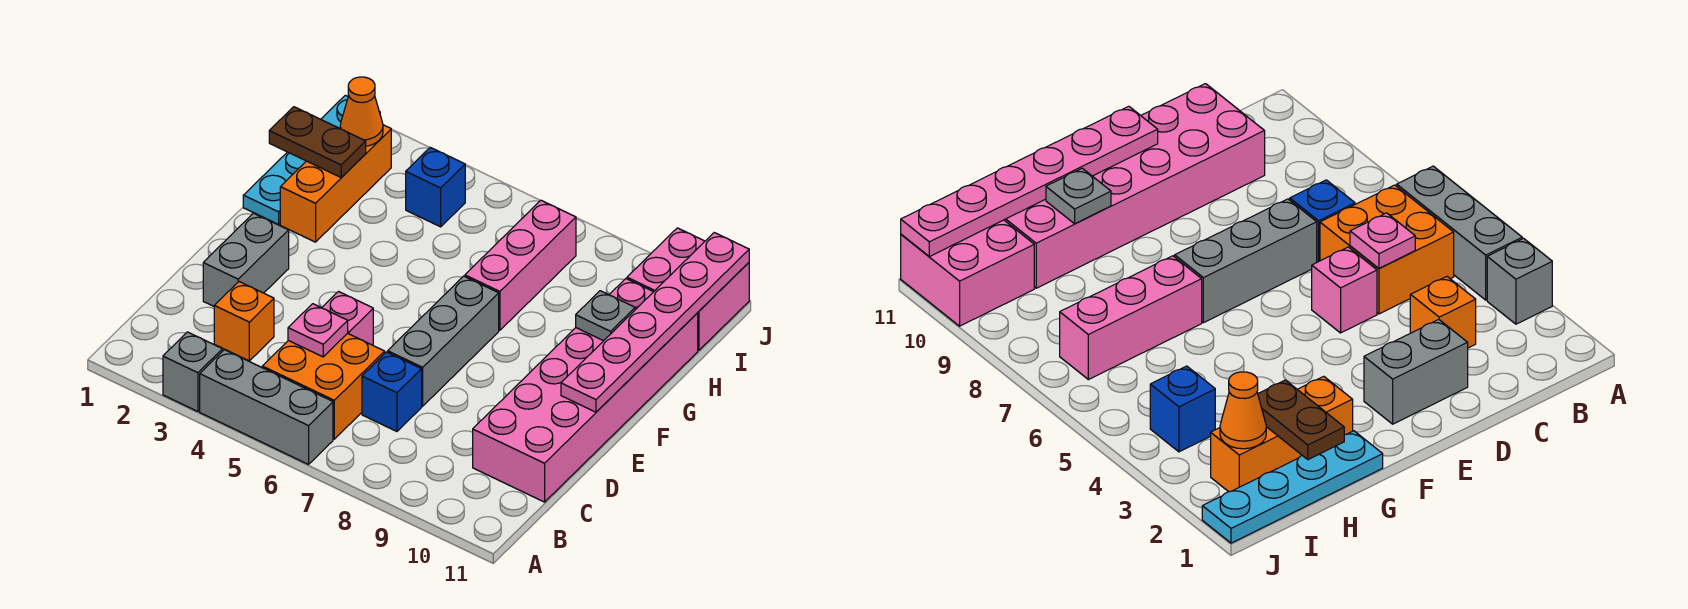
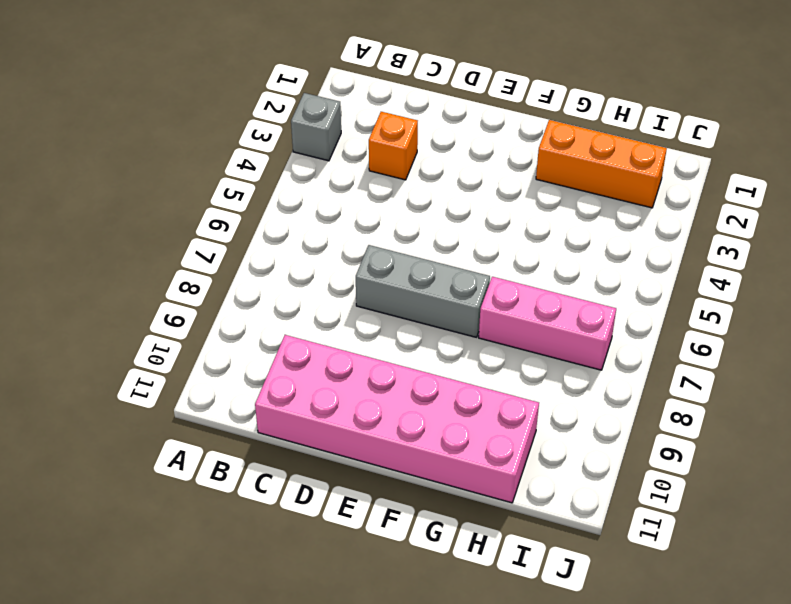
none -> grey brick A4:A6 level 1
none -> orange brick B5:C6 level 1
none -> blue brick C7 level 1

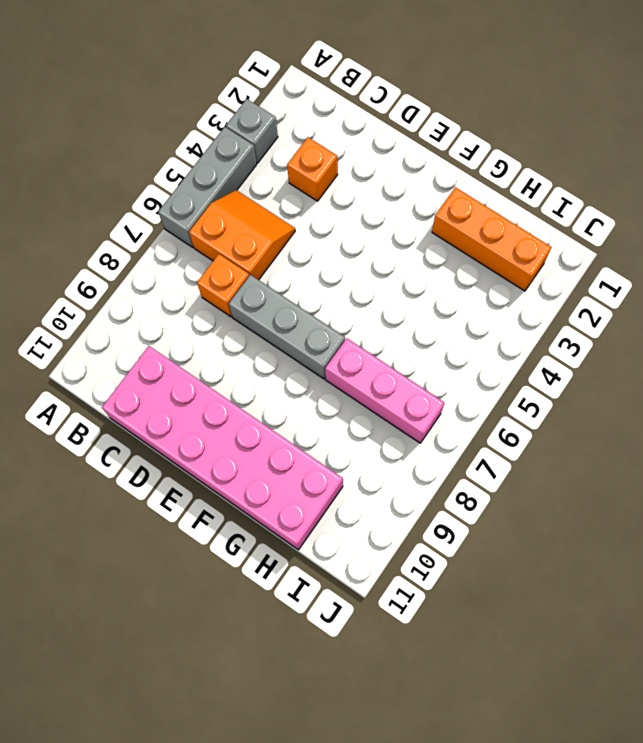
orange slope B5:C6 level 1 top 6 -> orange brick B5:C6 level 1
orange brick C7 level 1 -> blue brick C7 level 1
none -> grey brick D2:E2 level 1
none -> pink brick D5 level 1
none -> cyan plate G1:J1 level 1

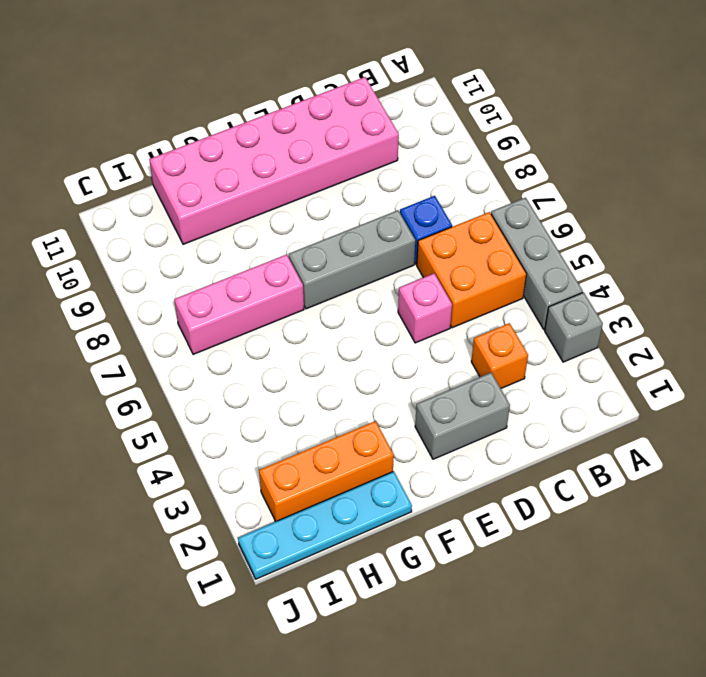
none -> blue brick I4 level 1
none -> pink brick I10:J11 level 1
none -> pink plate C5 level 2

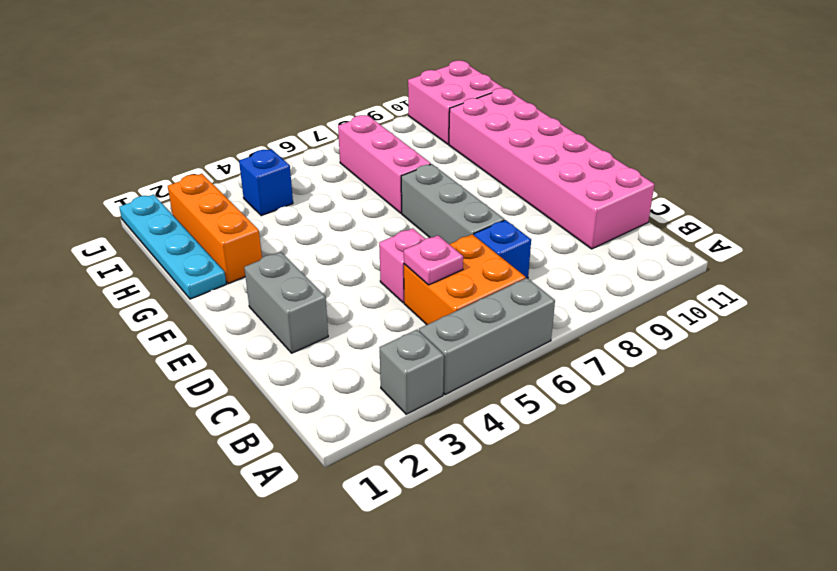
none -> orange brick C3 level 1
none -> pink plate E11:J11 level 2
none -> grey plate G10 level 2

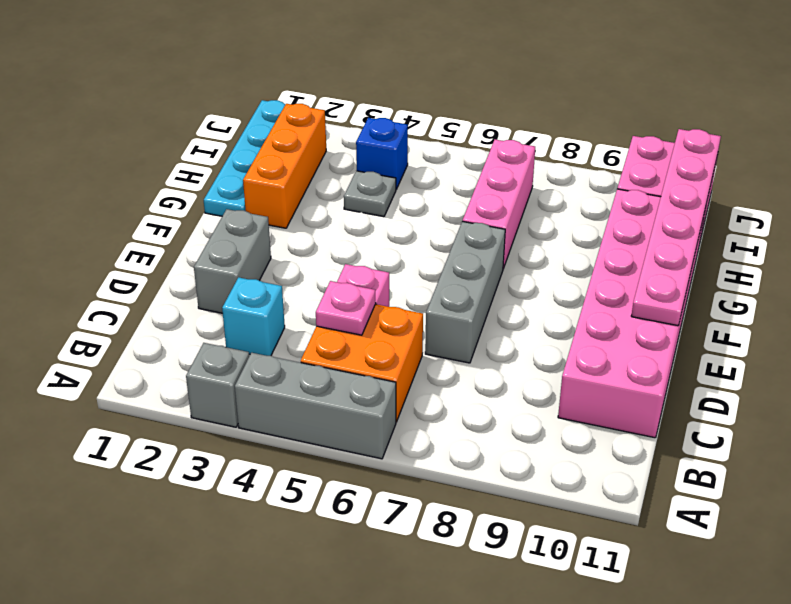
cyan brick C3 level 1 -> orange brick C3 level 1
grey plate H4 level 1 -> grey plate G10 level 2
none -> blue brick C7 level 1
none -> brown plate H1:H2 level 2
none -> orange cone I2 level 2

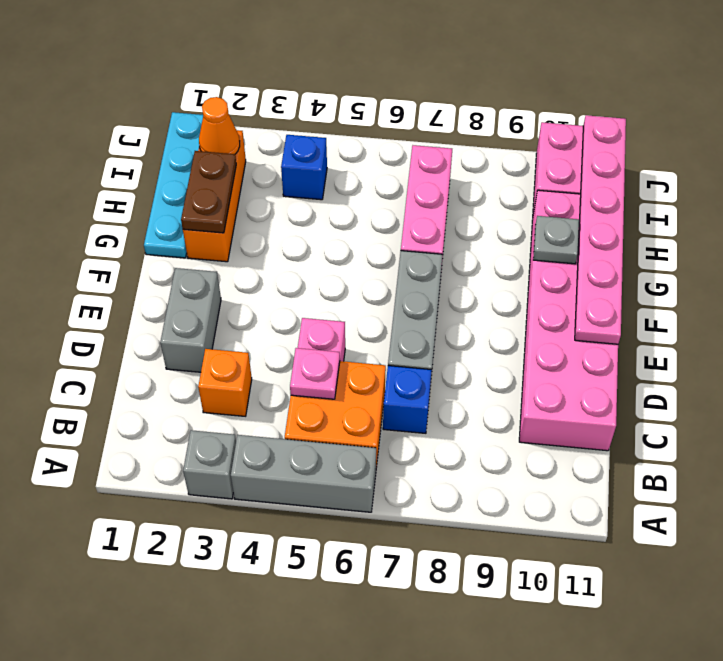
brown plate G2:H2 level 2 -> brown plate H1:H2 level 2

